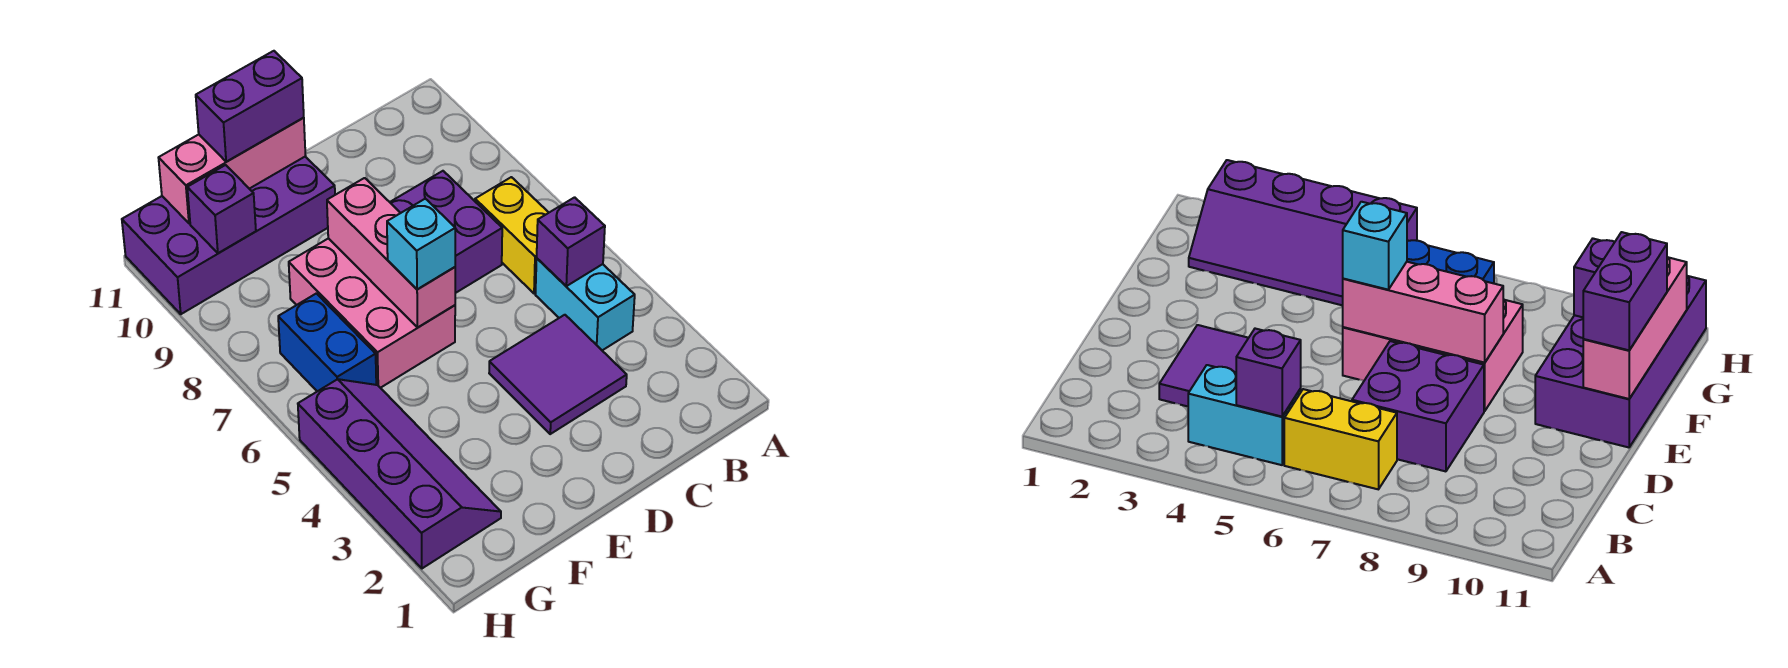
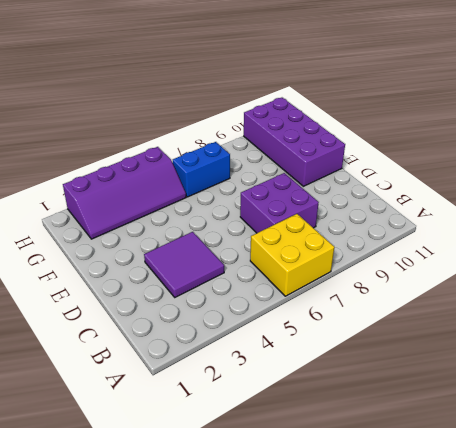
yellow brick A6:B7 level 1 -> yellow brick B6:B7 level 1
none -> cyan brick B4:B5 level 1
none -> pink brick E6:F8 level 1
none -> purple brick B5 level 2

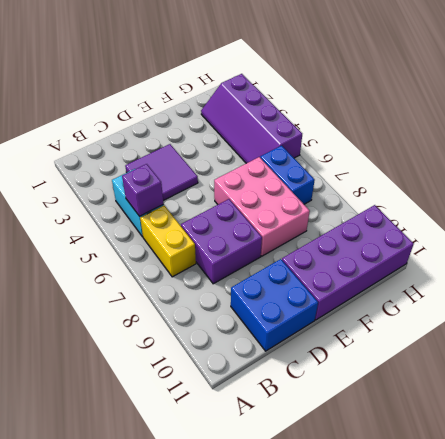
blue brick C10:D11 level 1 -> none
none -> pink brick E6:E8 level 2
none -> pink brick E11:G11 level 2
none -> purple brick G10 level 2

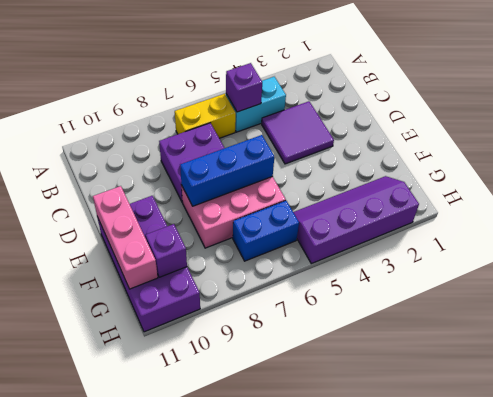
blue brick E6:E8 level 2 -> pink brick E6:E8 level 2
none -> cyan brick E6 level 3
none -> purple brick E11:F11 level 3

